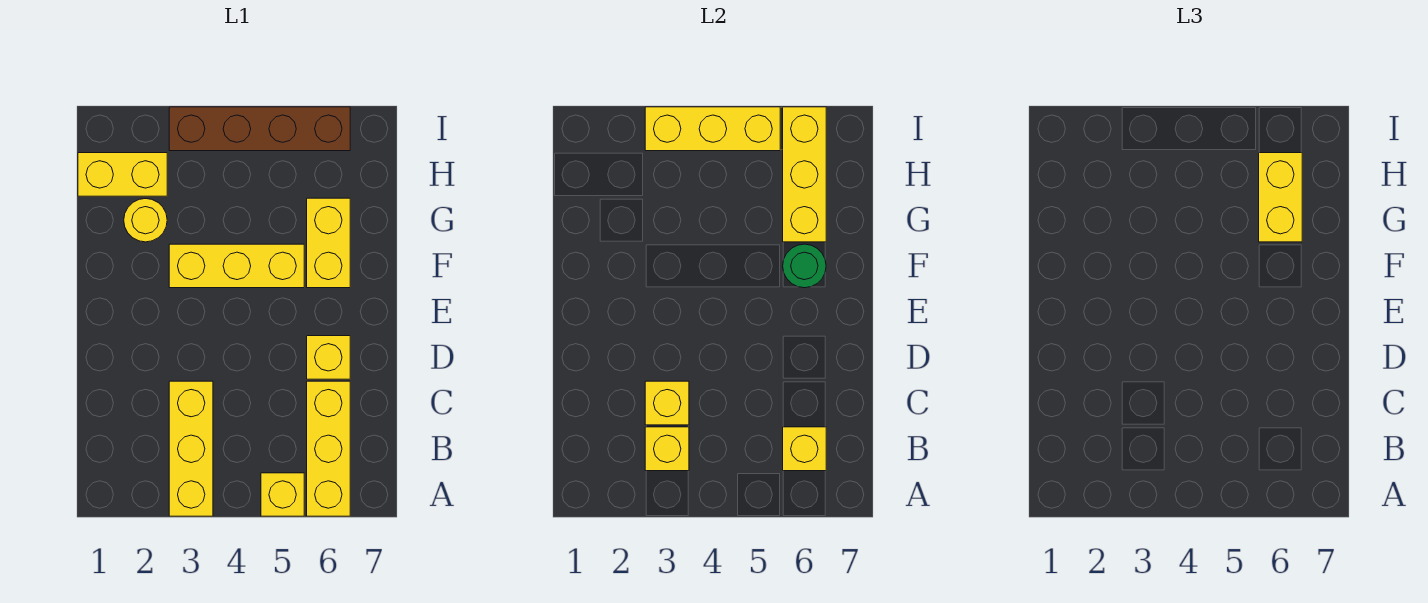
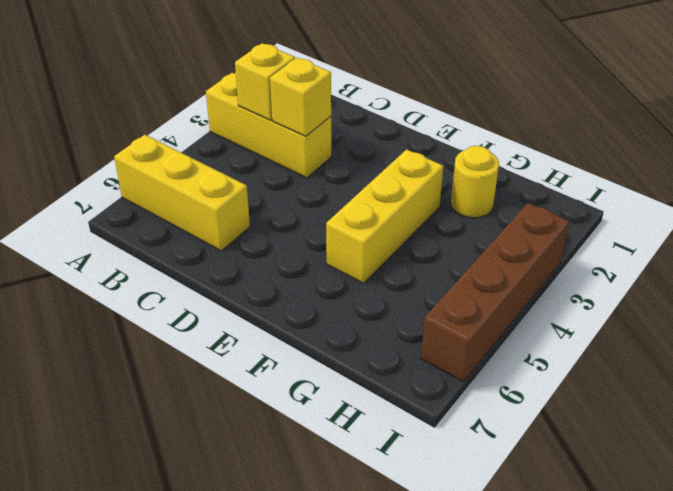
none -> yellow brick A5 level 1
none -> yellow brick D6 level 1
none -> yellow brick F6:G6 level 1

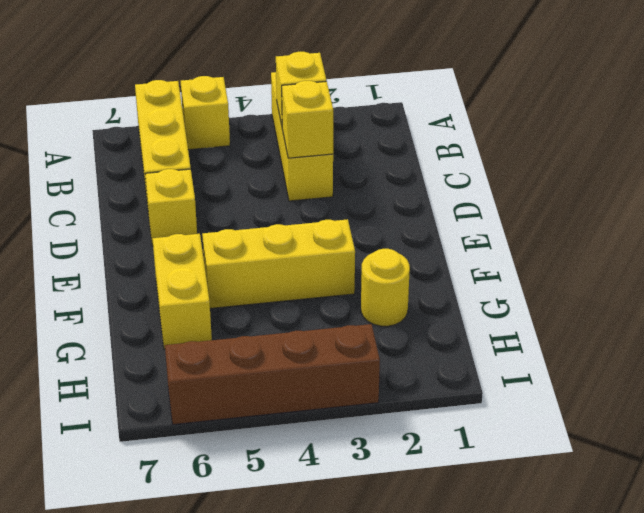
none -> yellow brick H1:H2 level 1
none -> yellow brick B6 level 2
none -> green round brick F6 level 2

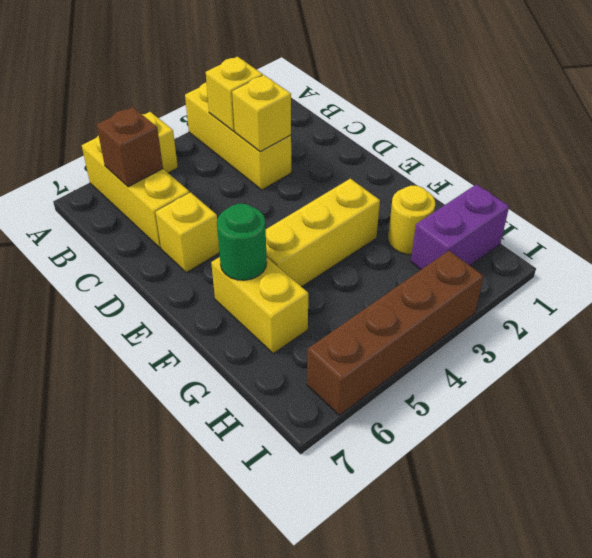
brown brick B6 level 2 -> yellow brick B6 level 2
purple brick H1:H2 level 1 -> yellow brick H1:H2 level 1
none -> yellow brick G6:I6 level 2
none -> yellow brick I3:I5 level 2
none -> yellow brick G6:H6 level 3

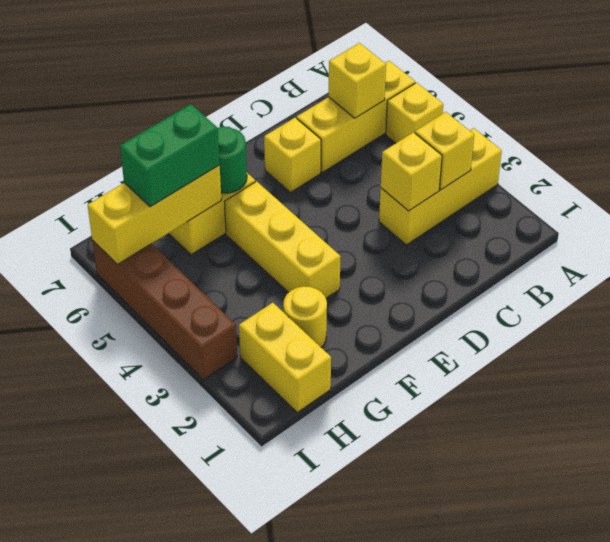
green brick G6:H6 level 3 -> yellow brick G6:H6 level 3
none -> yellow brick I3:I5 level 2

